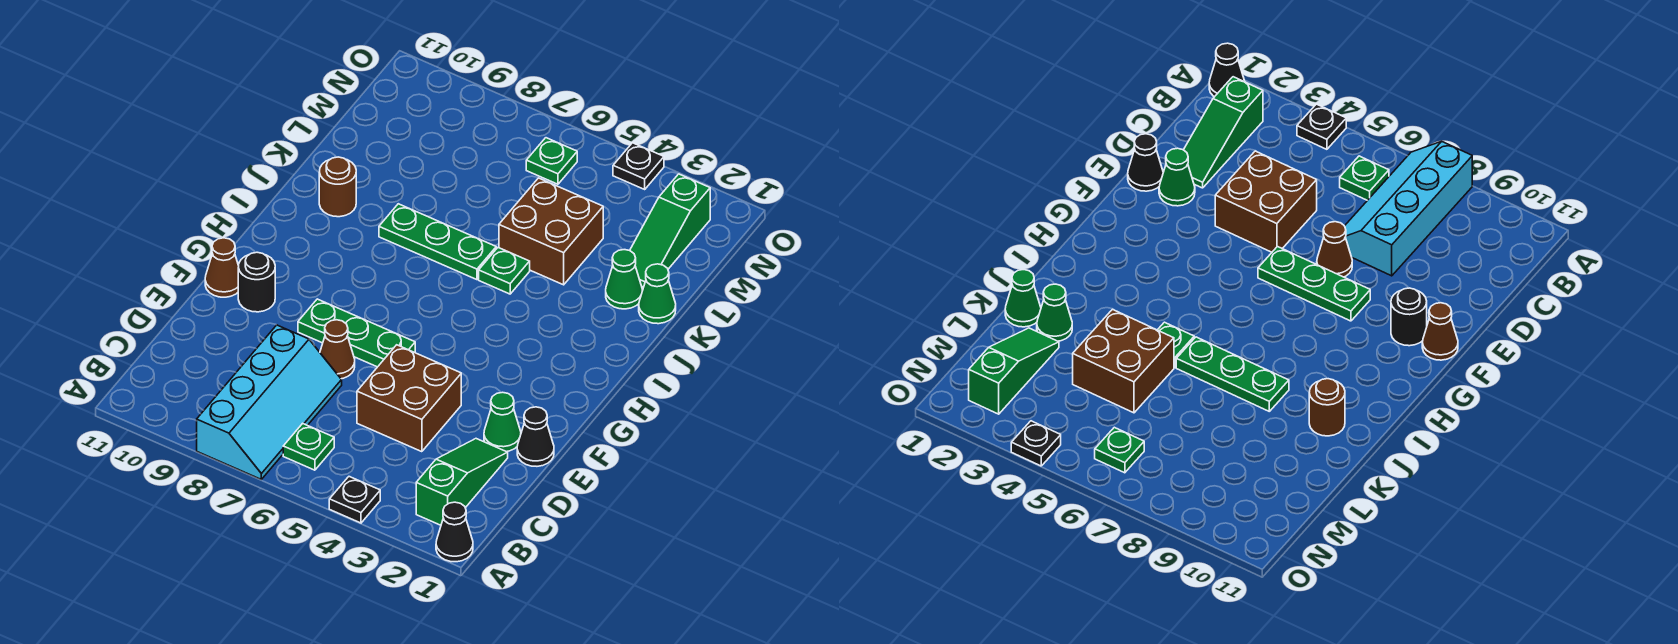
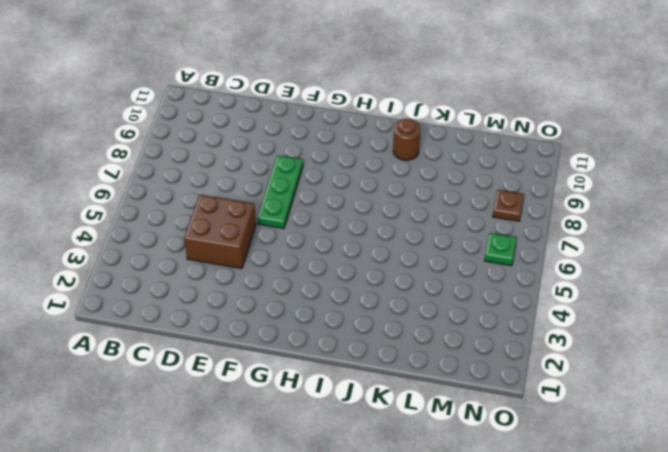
brown plate N8 level 1 -> none
none -> black cone A1 level 1
none -> black plate A4 level 1
none -> cyan slope A7:D8 level 1 top 8

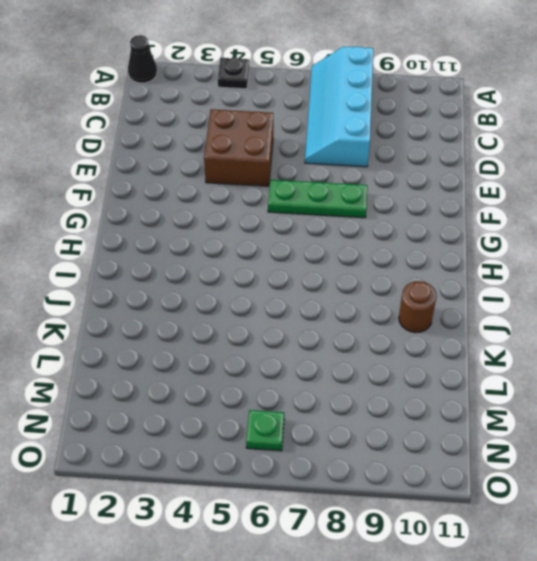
none -> green slope B2:D2 level 1 top B
none -> green plate B6 level 1
none -> black cone E1 level 1

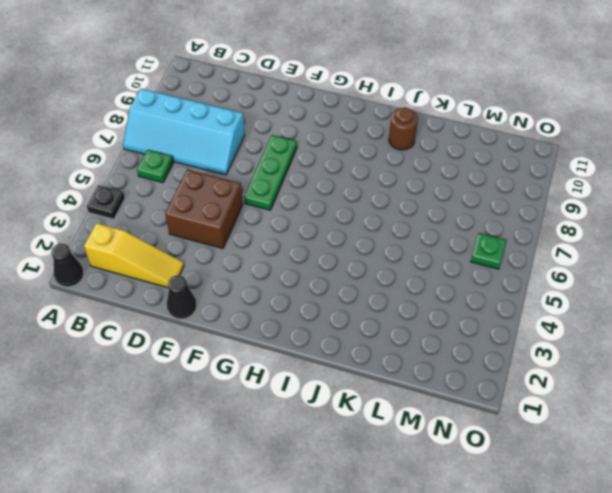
yellow slope B2:D2 level 1 top B -> green slope B2:D2 level 1 top B
none -> green cone E2 level 1
none -> brown cone E7 level 1
none -> black round brick F10 level 1

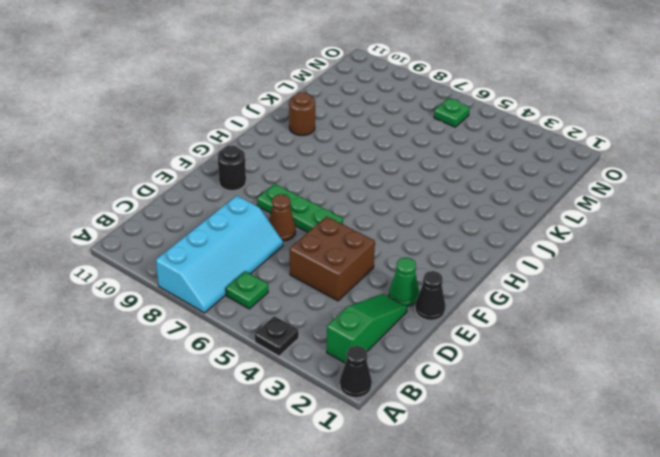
none -> brown cone F11 level 1
none -> green plate J5 level 1
none -> green plate J6:J8 level 1

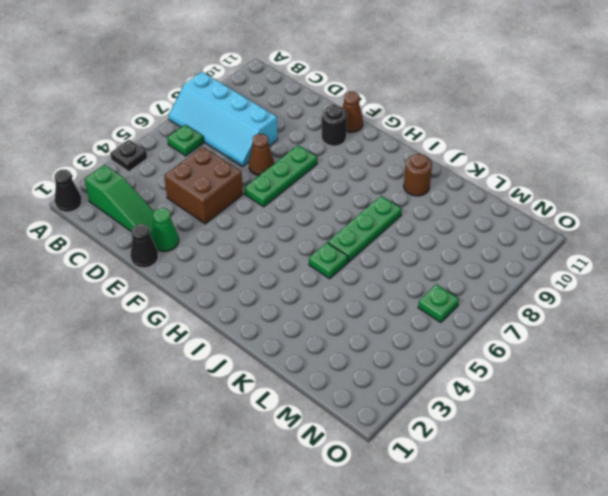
none -> green cone K1 level 1
none -> green cone K2 level 1
none -> brown brick K4:L5 level 1

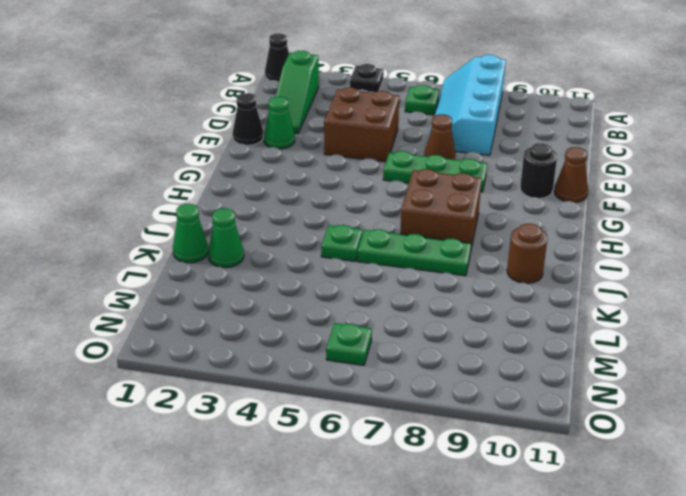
brown brick H7:I8 level 1 -> brown brick K4:L5 level 1
none -> green slope L2:N2 level 1 top N
none -> black plate O4 level 1

